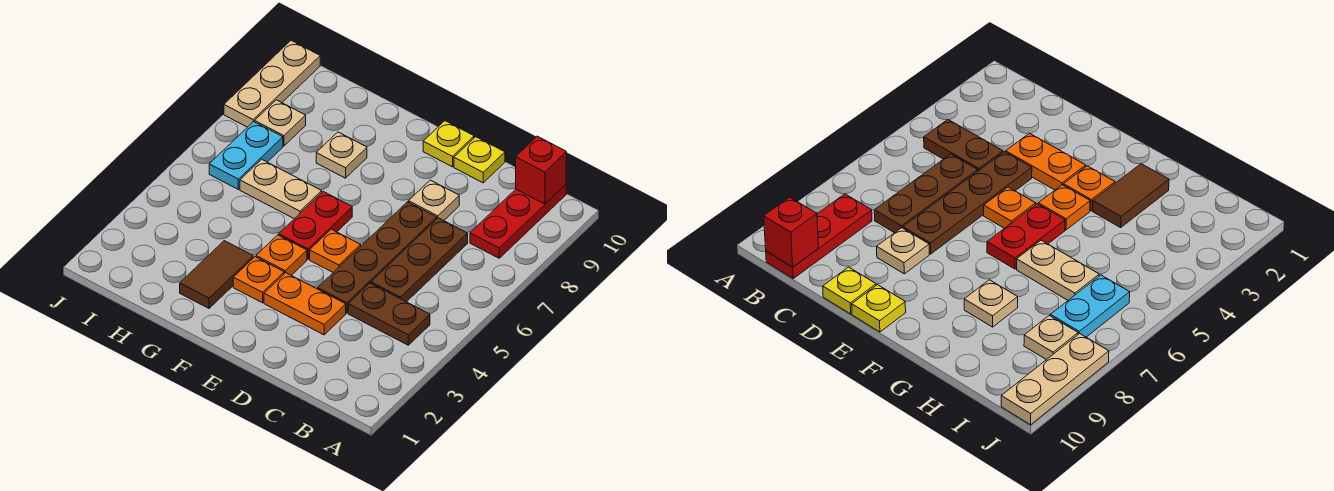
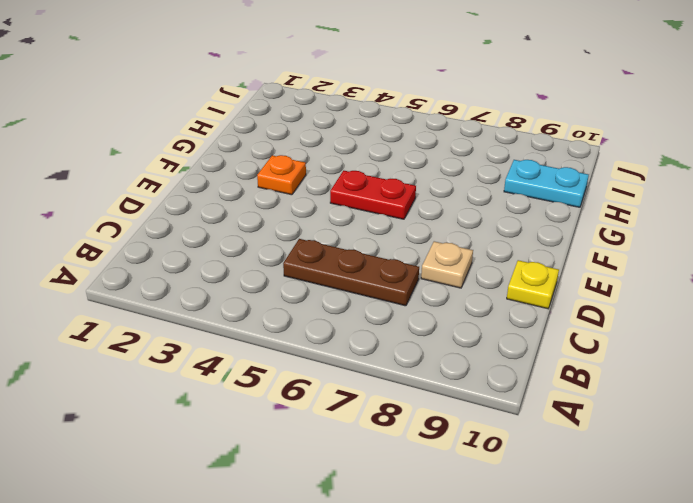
cyan plate H9:H10 level 1 -> cyan plate I6:I7 level 1
none -> brown plate B4:C4 level 1
none -> red plate B8:B10 level 1
none -> orange plate D3:E3 level 1

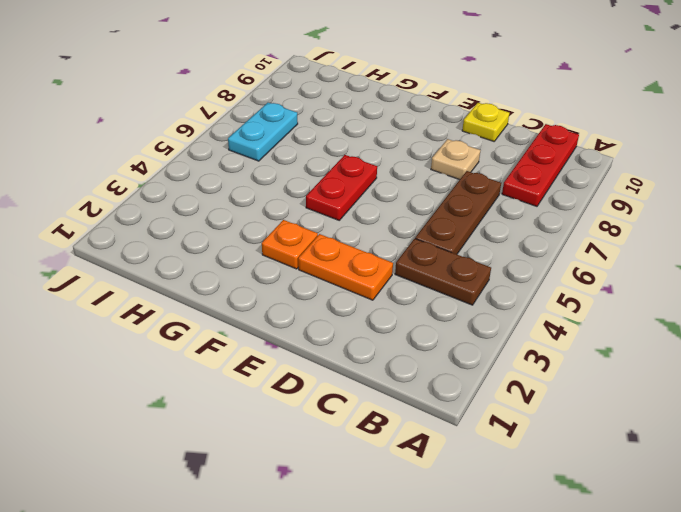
none -> brown plate D4:D7 level 1
none -> orange plate E5 level 1
none -> yellow plate E10 level 1

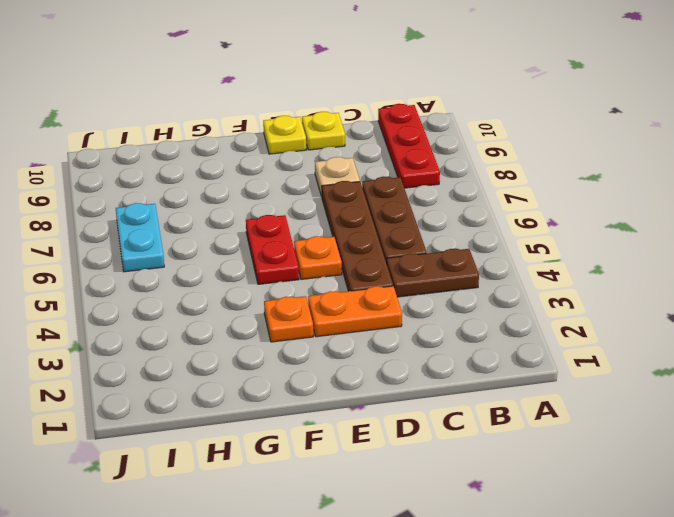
none -> orange plate F4 level 1
none -> brown tile G2:G3 level 1
none -> tan plate G6:H6 level 1

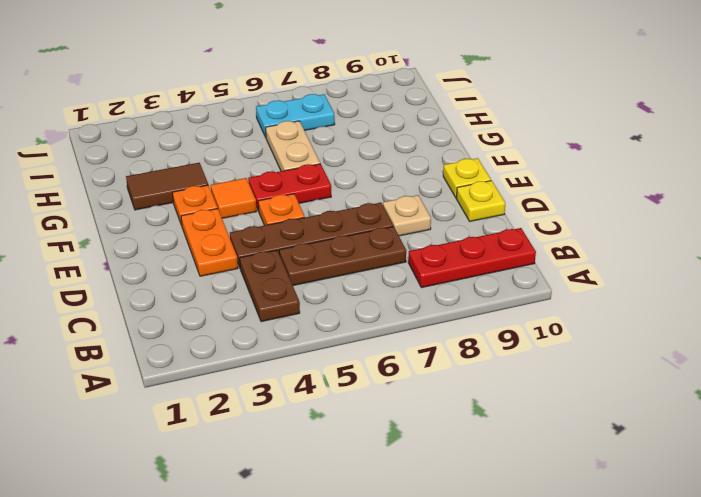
orange tile F4 level 1 -> orange plate F4 level 1
none -> tan plate G8 level 1
none -> tan plate I8 level 1
none -> tan plate J8:J10 level 1

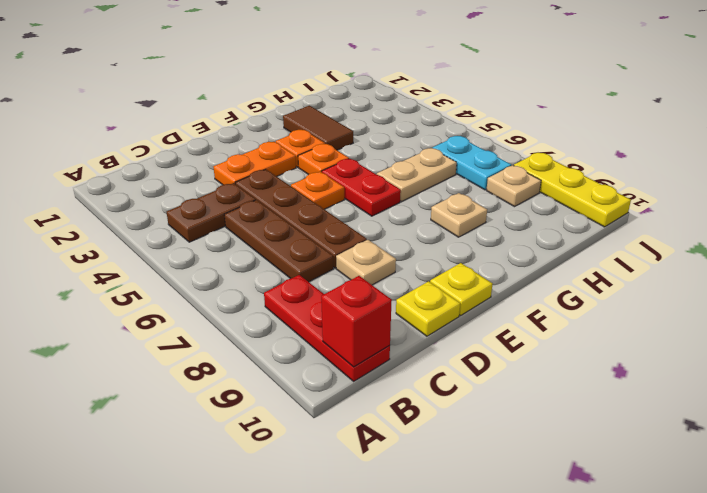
yellow plate J8:J10 level 1 -> tan plate J8:J10 level 1

